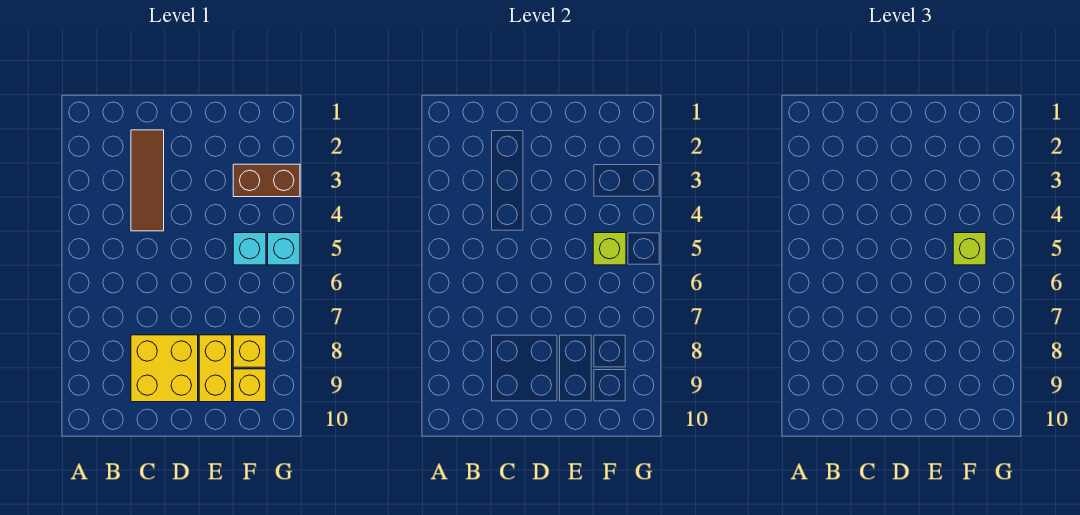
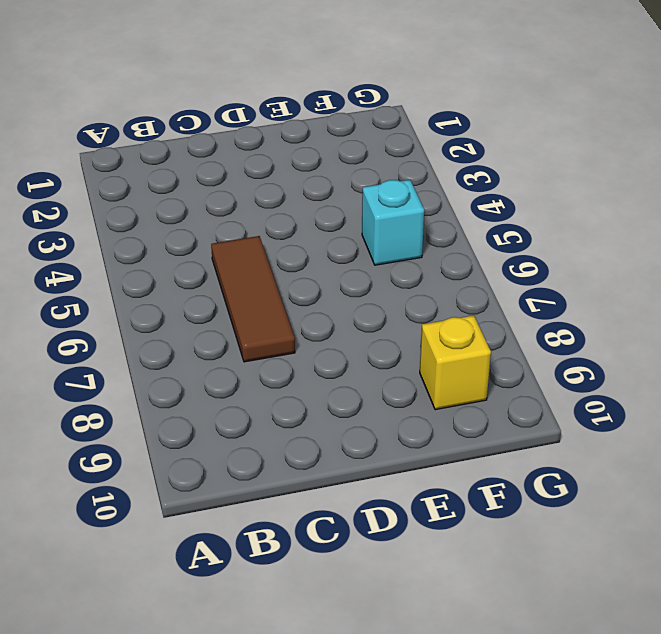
brown tile C5:C7 level 1 -> brown tile C2:C4 level 1
none -> yellow brick C8:D9 level 1
none -> yellow brick E8:E9 level 1

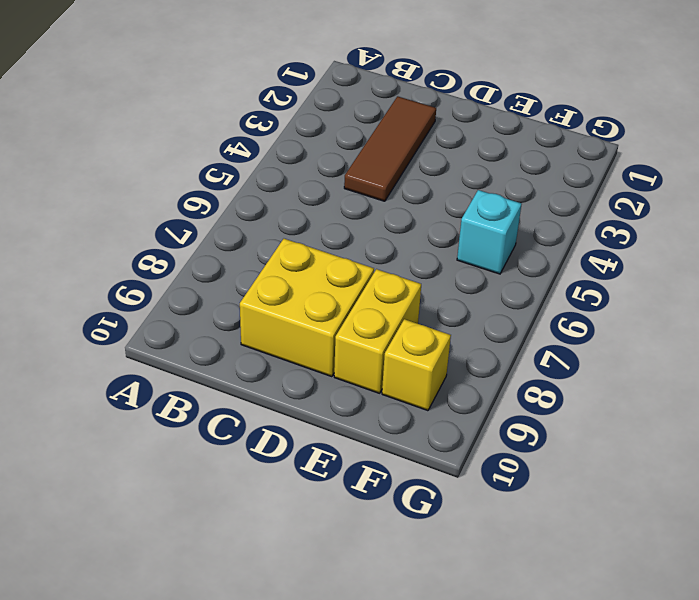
none -> brown brick F3:G3 level 1
none -> yellow brick F8 level 1

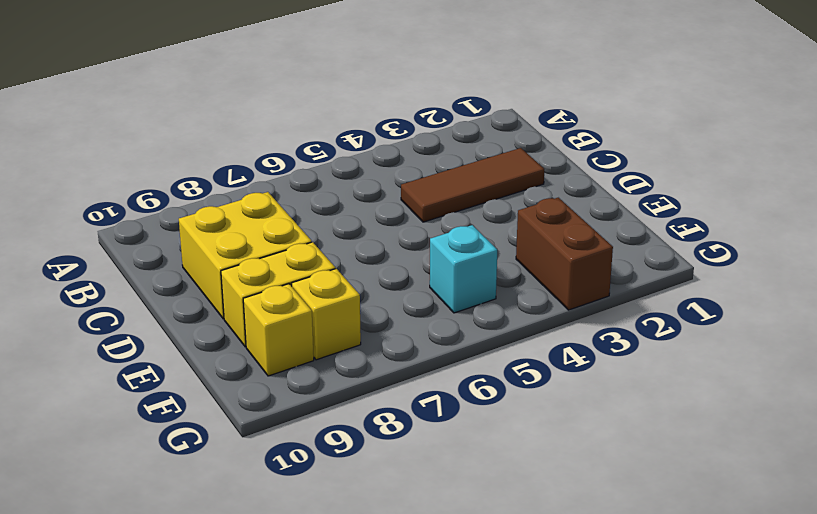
none -> cyan brick G5 level 1
none -> lime brick F5 level 2

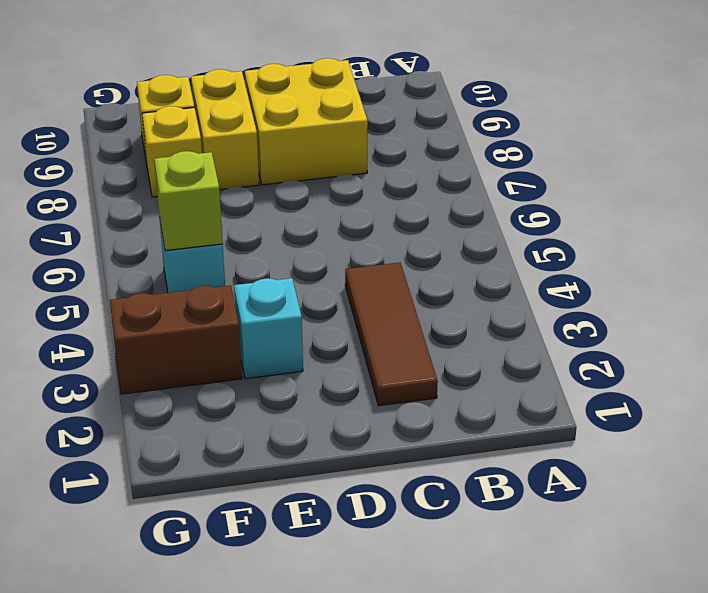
cyan brick E3 level 1 -> cyan brick G5 level 1
none -> lime brick F5 level 3

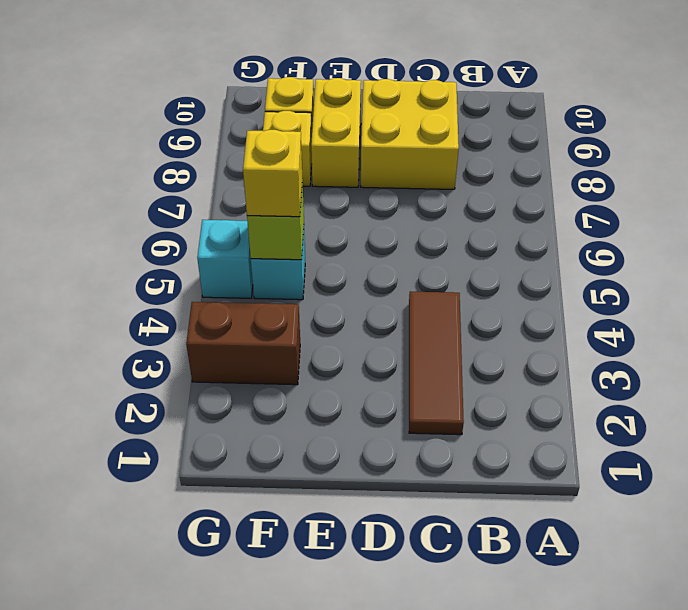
yellow brick F5 level 3 -> lime brick F5 level 3

